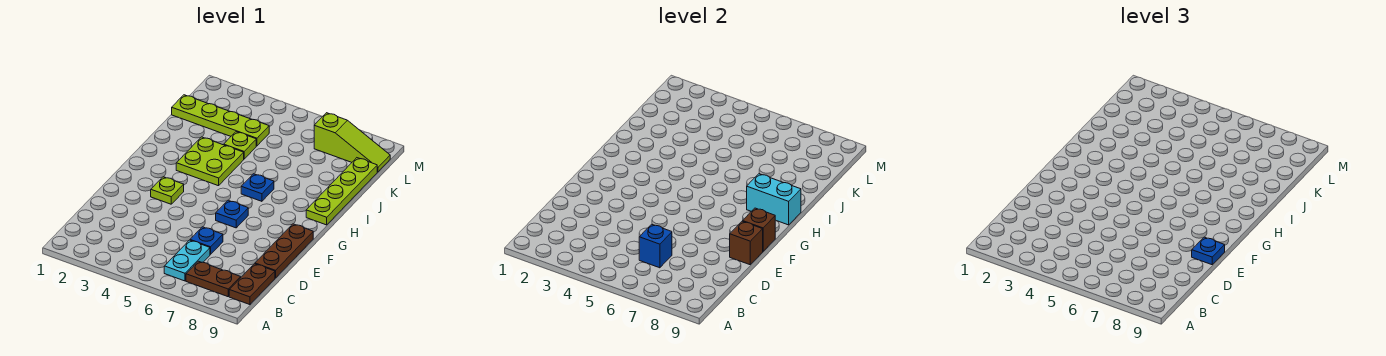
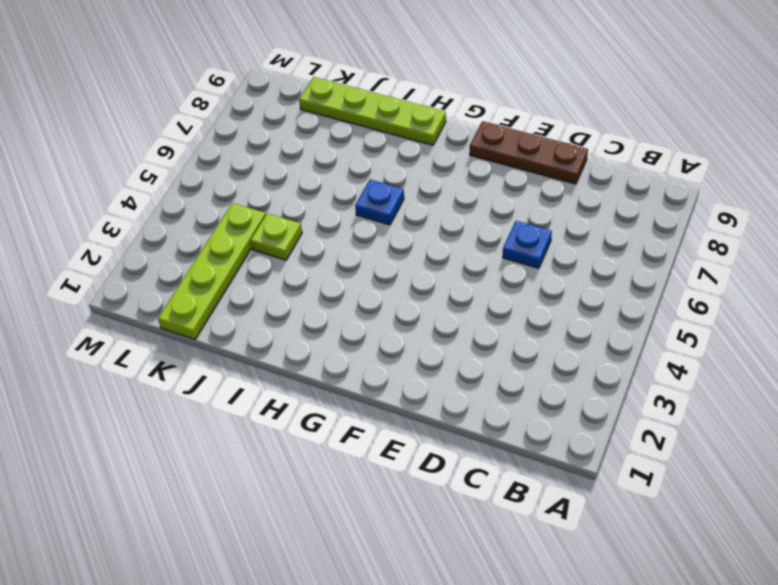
none -> cyan plate B6:C6 level 1
none -> brown plate B7:B8 level 1
none -> brown plate B9:C9 level 1

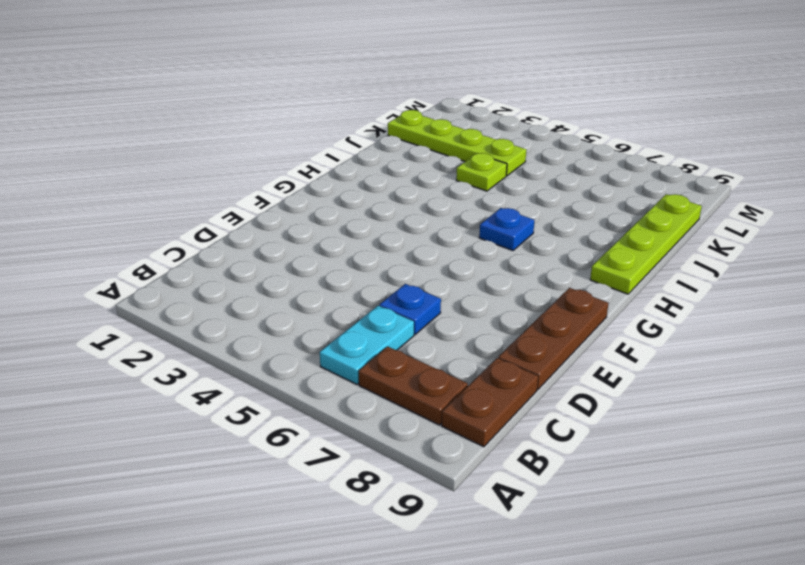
none -> lime plate F3 level 1
none -> blue plate F6 level 1
none -> lime plate H3:I4 level 1

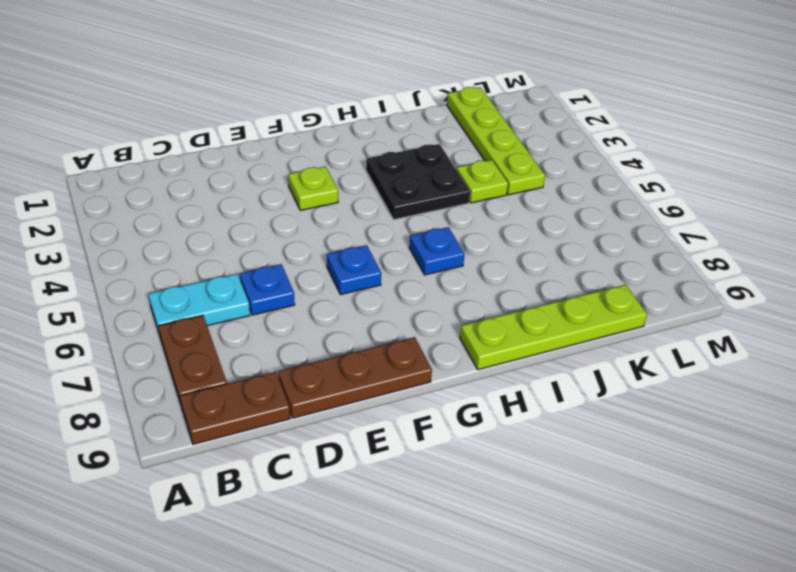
black plate H3:I4 level 1 -> lime plate H3:I4 level 1
none -> lime slope L7:L9 level 1 top 7
none -> blue brick C6 level 2
none -> brown brick E9 level 2

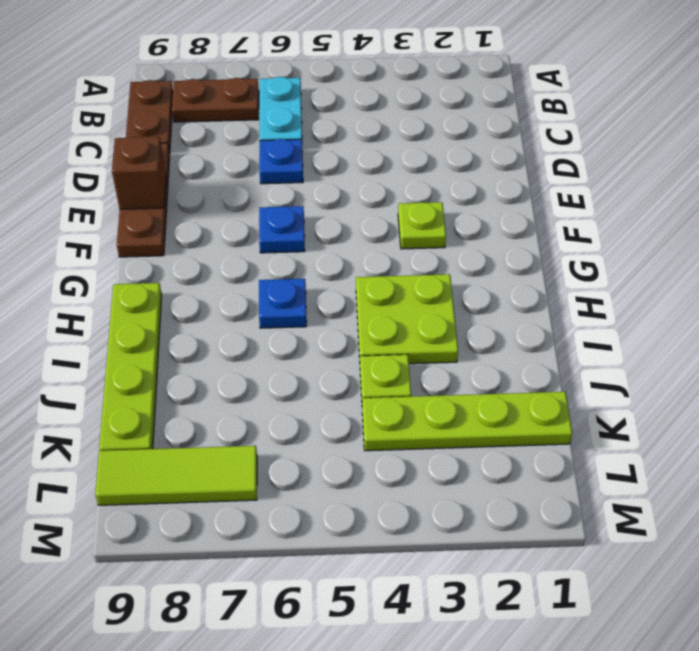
lime tile L7:L9 level 1 -> lime slope L7:L9 level 1 top 7
none -> blue brick C6 level 2
none -> brown brick F9 level 2
none -> cyan brick H8:H9 level 2

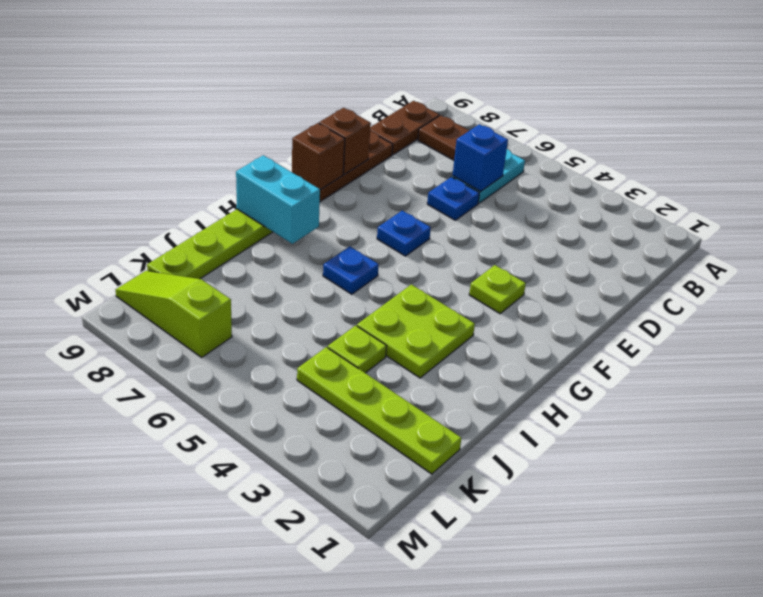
none -> blue plate E9 level 3

